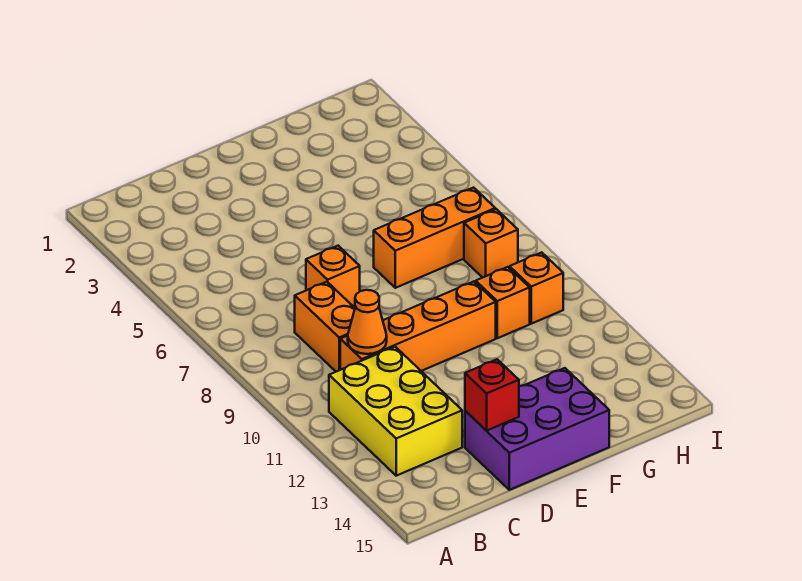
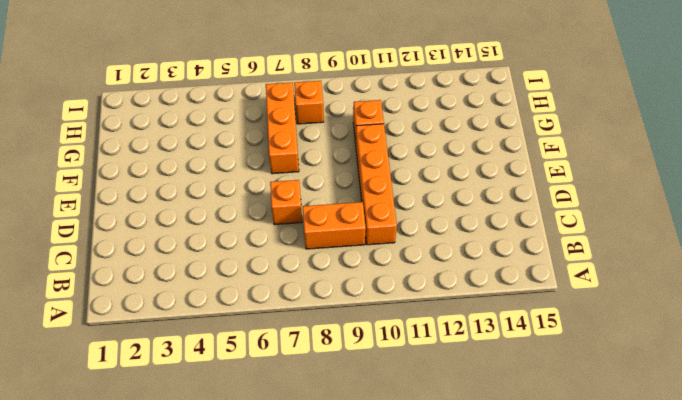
none -> yellow brick B11:C13 level 1
none -> purple brick D14:F15 level 1

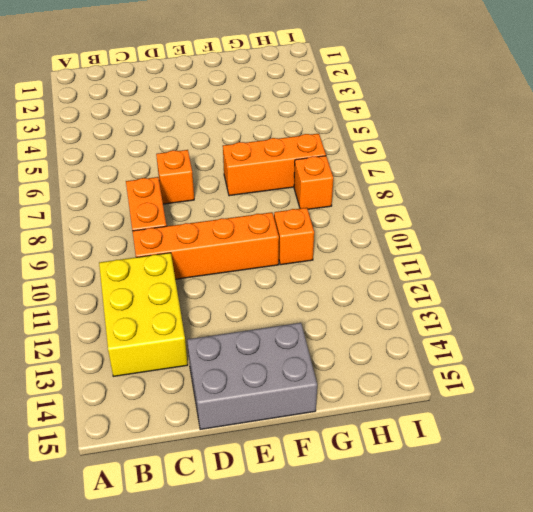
grey brick D14:F15 level 1 -> purple brick D14:F15 level 1
none -> orange brick H10 level 1
none -> orange cone C10 level 2

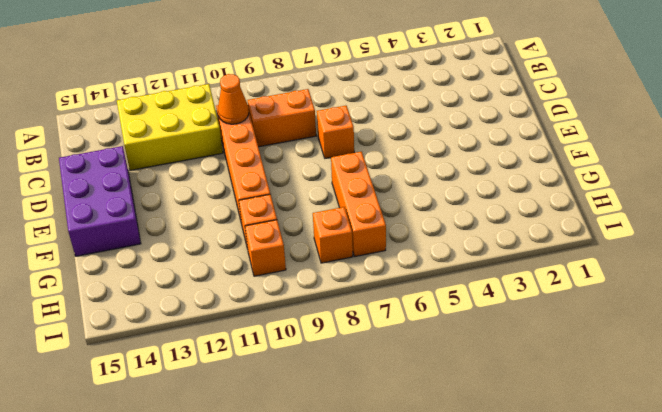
none -> red brick D14 level 2

